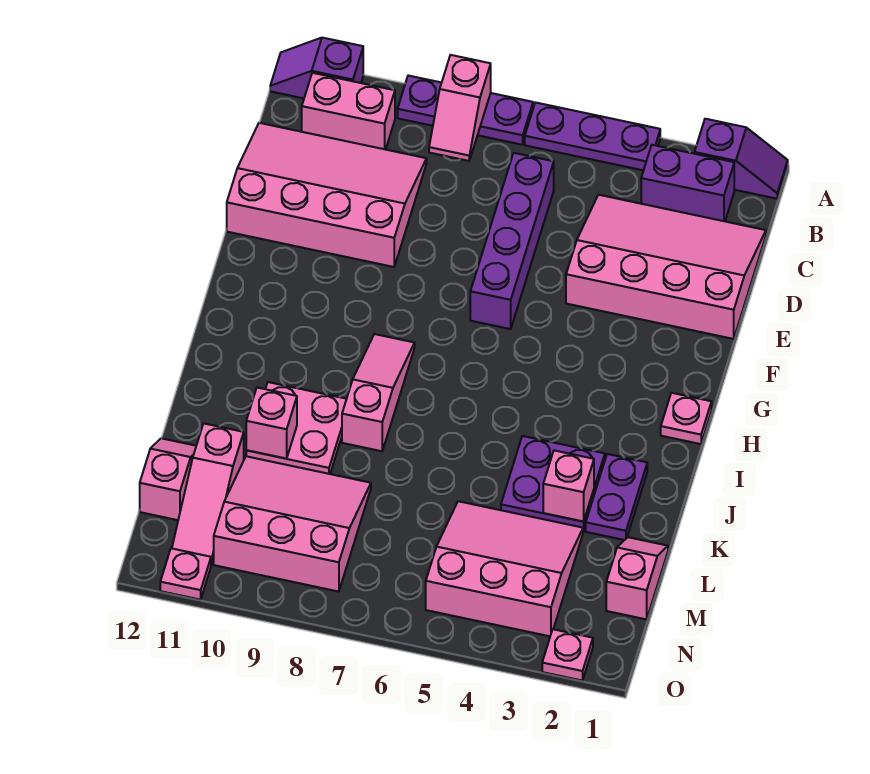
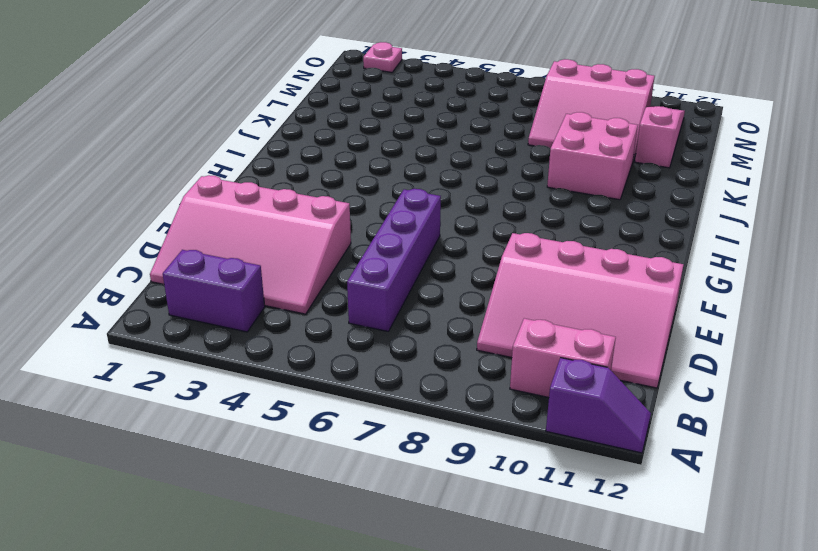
pink brick J9:K10 level 1 -> pink plate J9:K10 level 1
none -> purple slope A1:A2 level 1 top 2
none -> purple plate A4:A6 level 1
none -> purple plate A7:A9 level 1

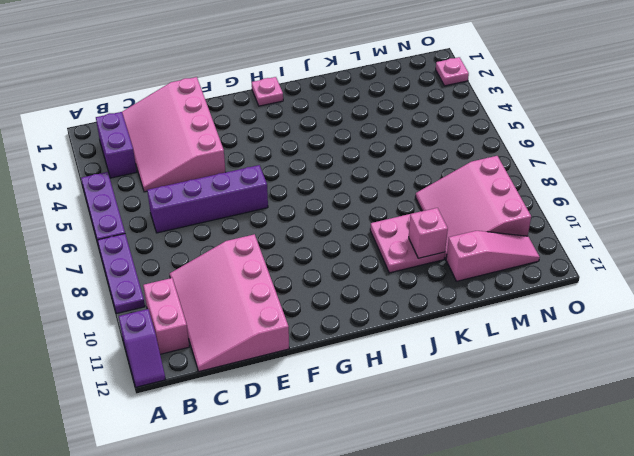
none -> purple slope A1:A2 level 1 top 2
none -> pink slope H8:J8 level 1 top J
none -> purple plate J2:K2 level 1

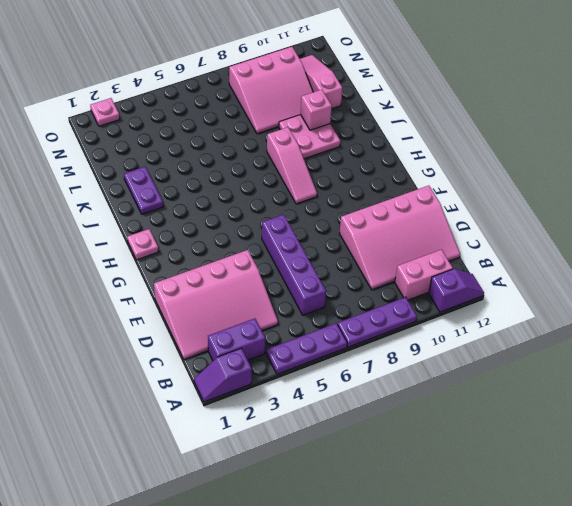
none -> purple plate J3:K4 level 1
none -> pink slope L1:M1 level 1 top M
none -> pink slope L3:N5 level 1 top N

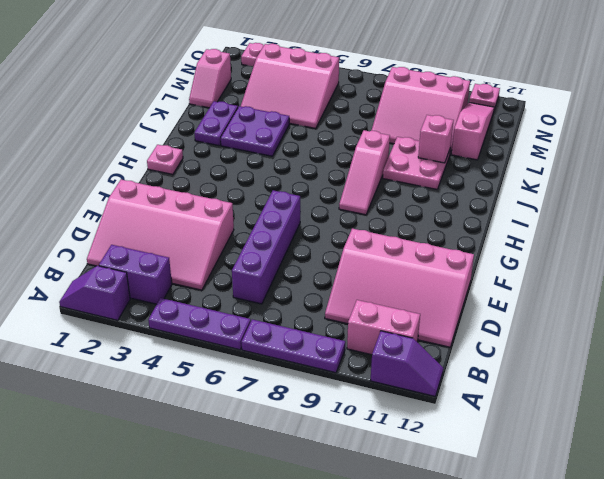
none -> pink slope L12:M12 level 1 top M
none -> pink slope A8:B8 level 2 top A
none -> pink brick K3 level 2

